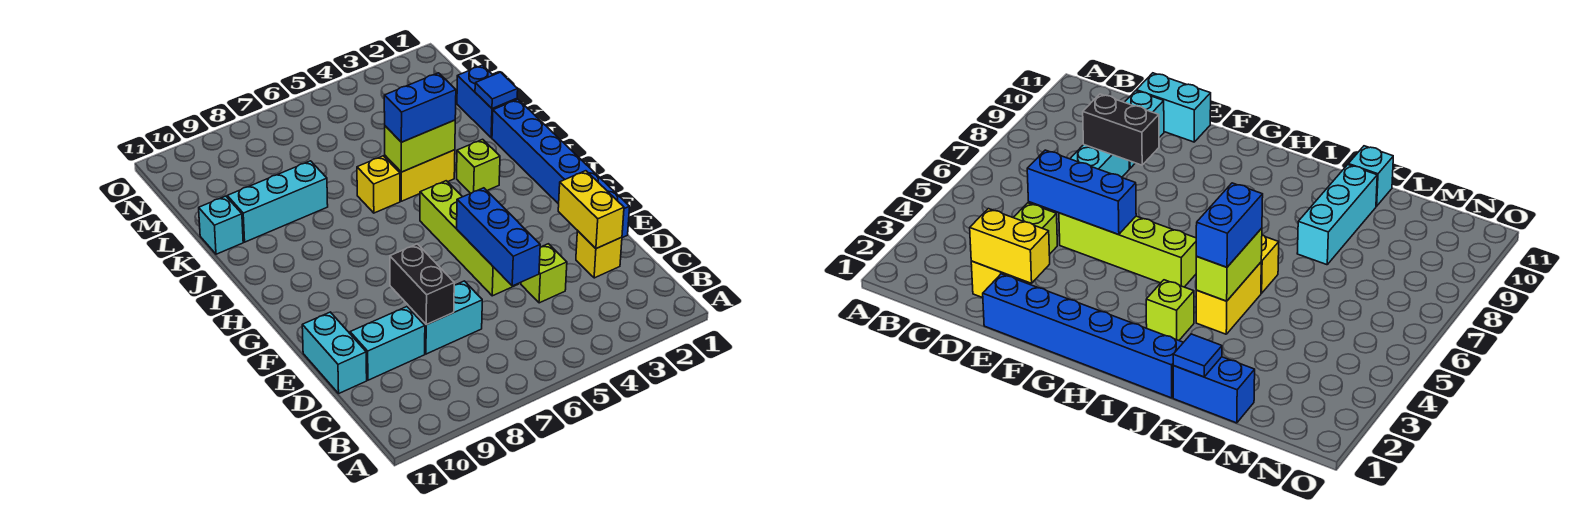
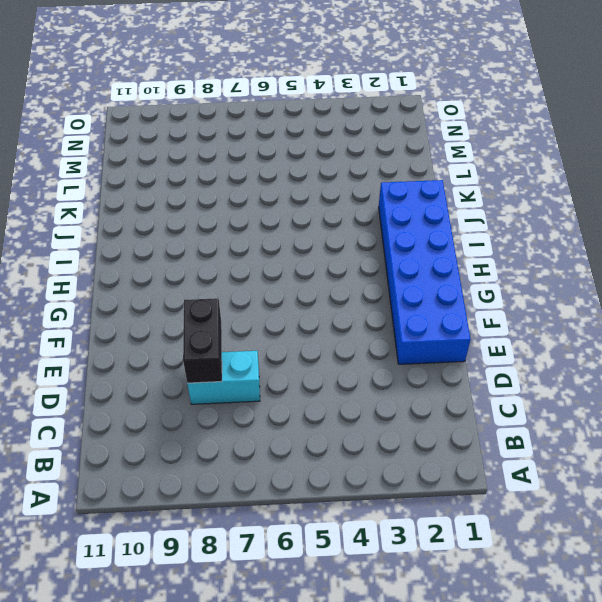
blue brick E1:J2 level 1 -> blue brick E1:J1 level 1
none -> yellow brick D2 level 1
none -> lime brick D4 level 1
none -> cyan brick D9:D10 level 1

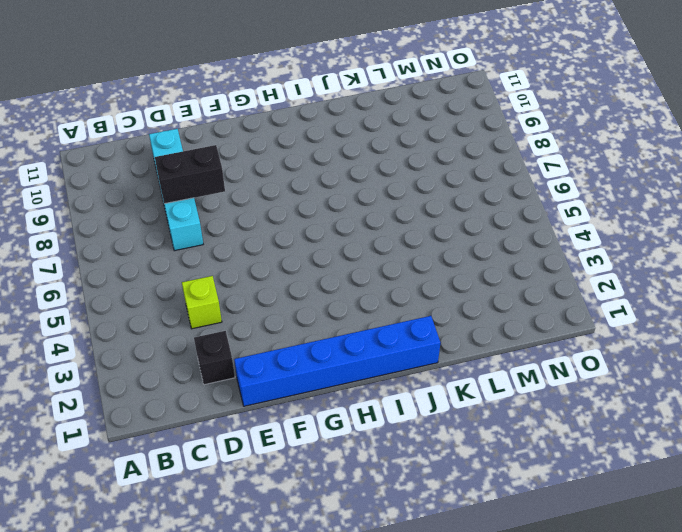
black brick D2 level 1 -> yellow brick D2 level 1
none -> cyan brick D11:E11 level 1
none -> lime brick E5:H5 level 1
none -> lime brick I3 level 1

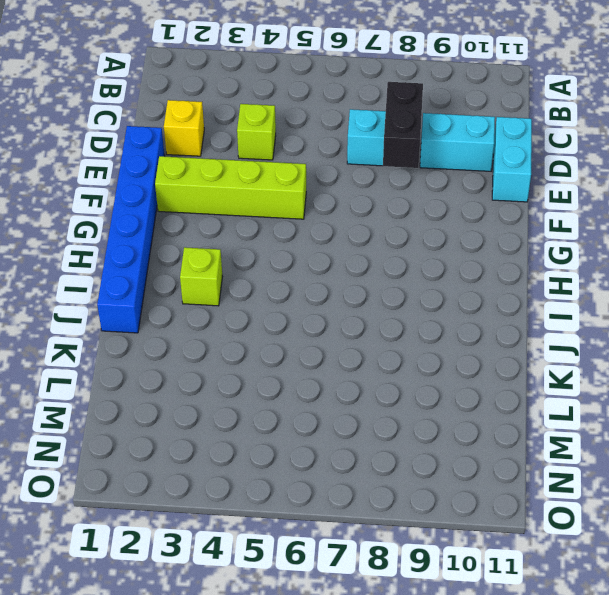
lime brick F2:F5 level 1 -> lime brick E5:H5 level 1
none -> yellow brick J4:J5 level 1
none -> yellow brick J6 level 1
none -> blue brick K1:L1 level 1

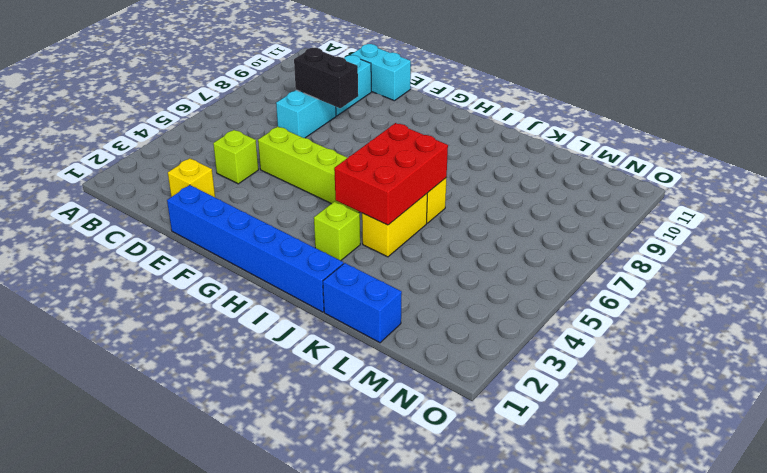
red brick I4:J6 level 2 -> lime brick J4:J5 level 2
none -> cyan brick K8:K10 level 1
none -> cyan brick K11 level 1
none -> yellow brick D2:E2 level 2

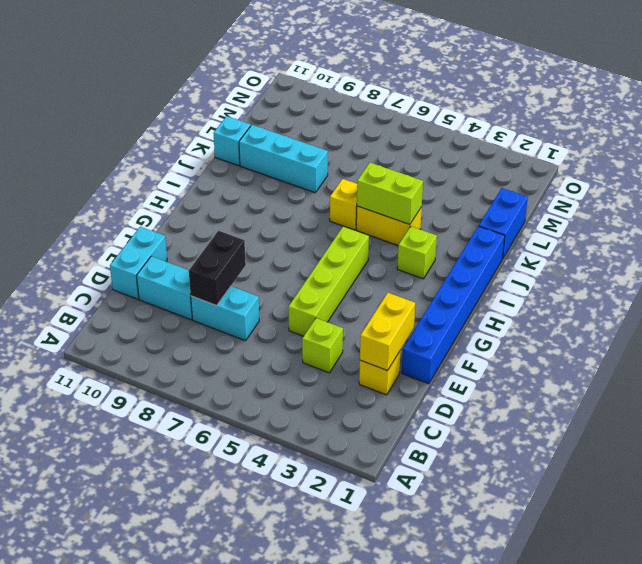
none -> blue brick D5:F5 level 2
none -> blue tile K1 level 2
none -> blue brick J4:J5 level 3

